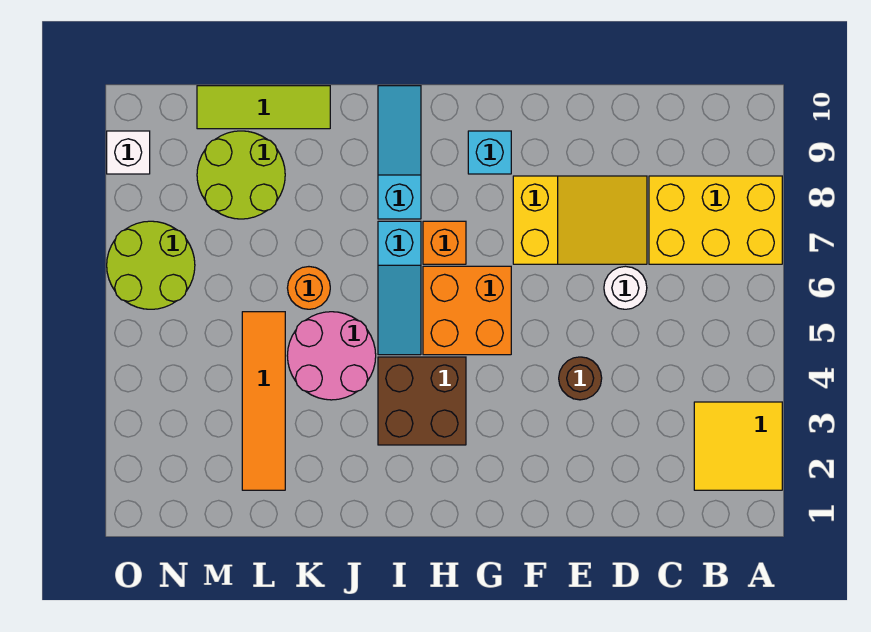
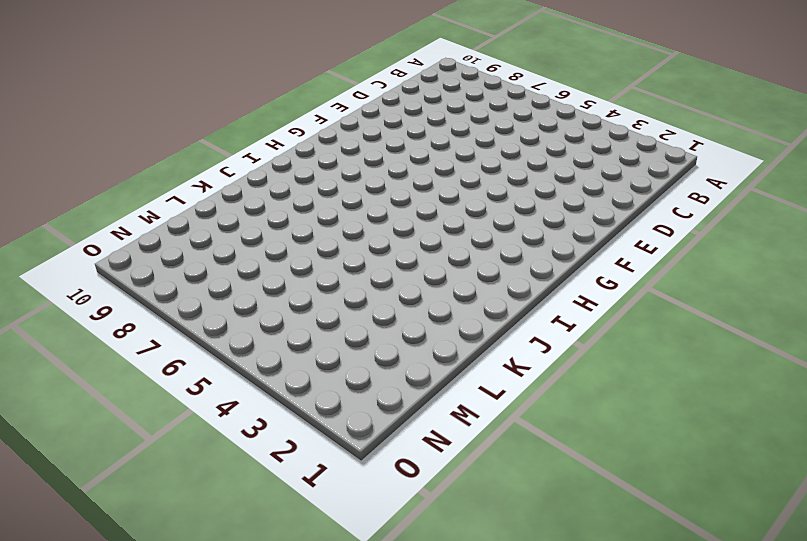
none -> yellow tile A2:B3 level 1
none -> yellow brick A7:C8 level 1
none -> white round brick D6 level 1

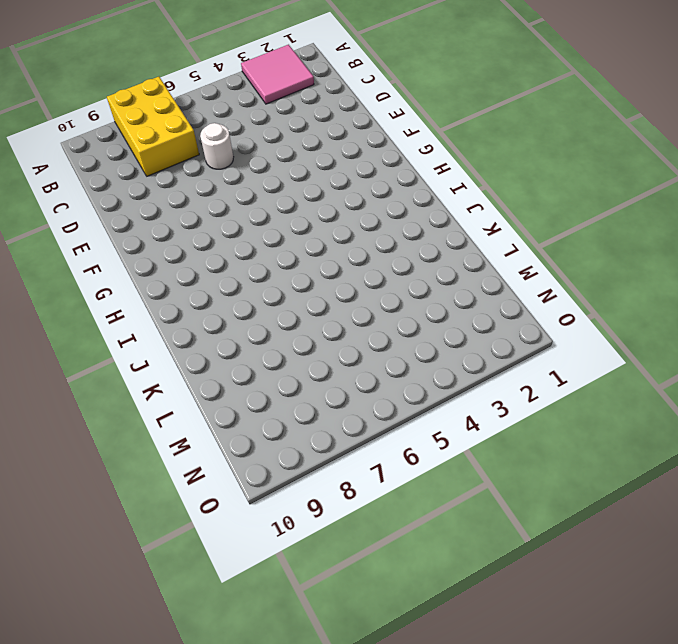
pink tile A2:B3 level 1 -> yellow tile A2:B3 level 1
none -> yellow slope D7:F8 level 1 top F
none -> brown round brick E4 level 1
none -> orange brick G5:H6 level 1

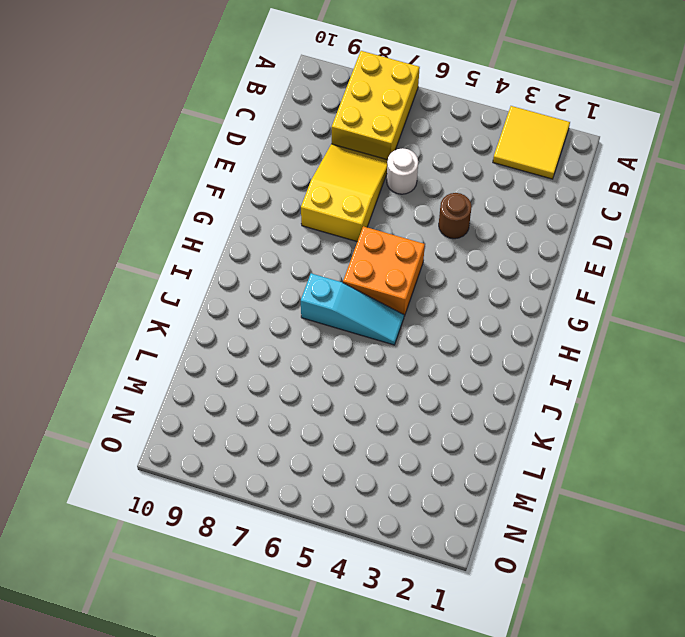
none -> cyan brick G9 level 1
none -> brown brick H3:I4 level 1
none -> orange brick H7 level 1

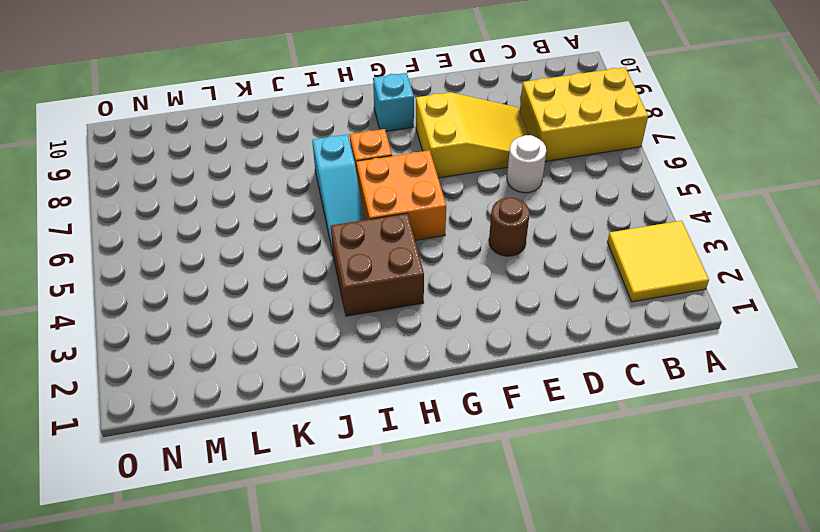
none -> cyan slope I8:I10 level 1 top 8
none -> pink round brick J4:K5 level 1
none -> orange round brick K6 level 1

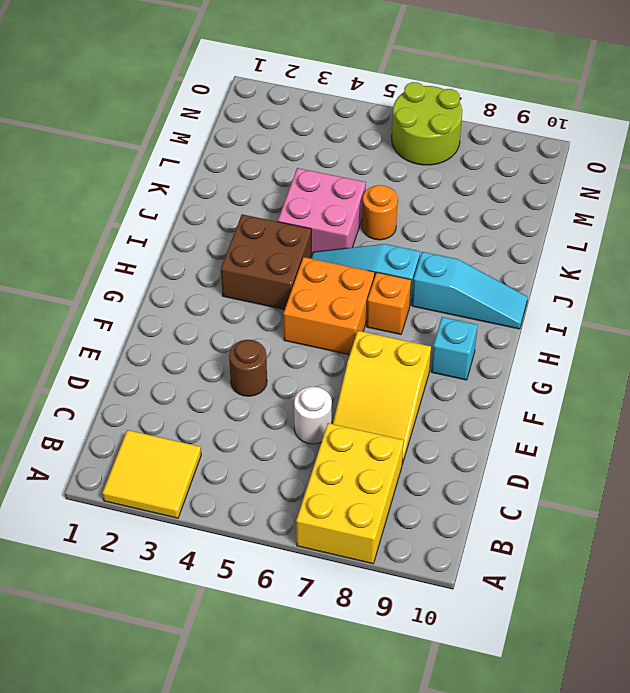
pink brick J4:K5 level 1 -> pink round brick J4:K5 level 1
none -> lime tile K10:M10 level 1
none -> orange tile L2:L5 level 1
none -> lime round brick L8:M9 level 1

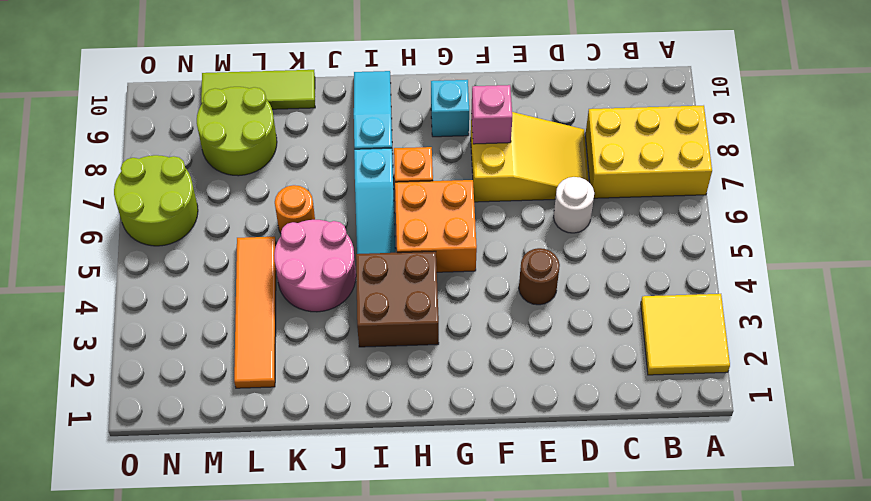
pink brick F8 level 2 -> none
none -> white brick O9 level 1

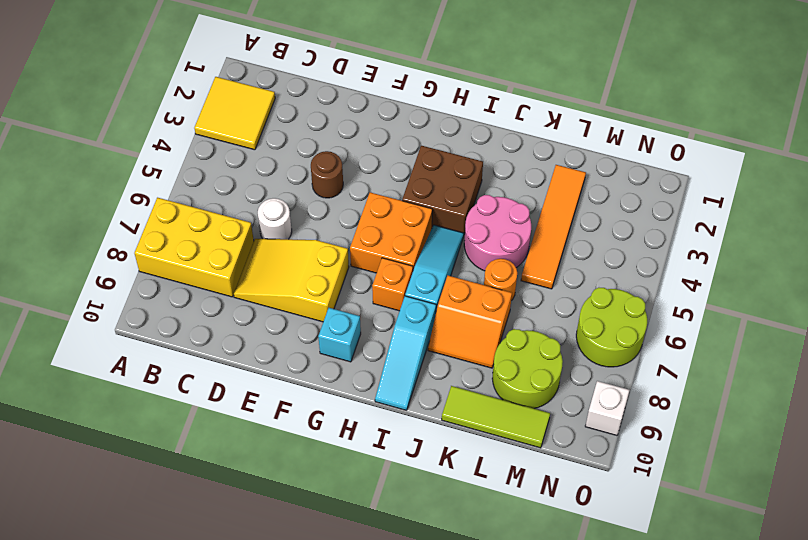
orange slope J7:K8 level 1 top 7 -> none

